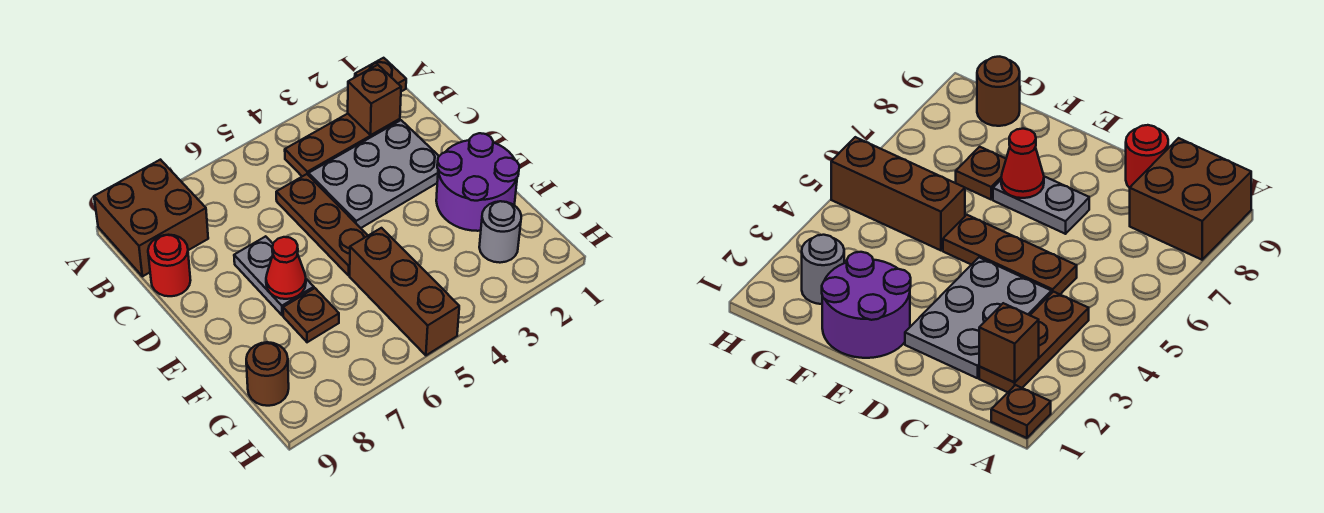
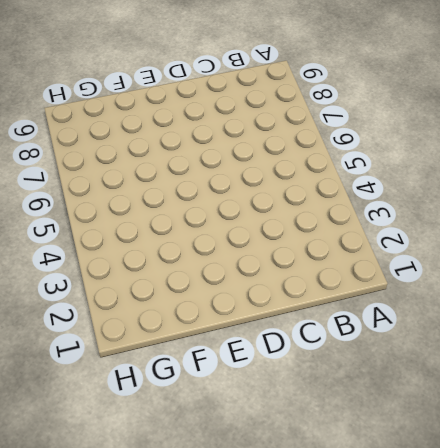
none -> brown plate A1 level 1
none -> brown brick A8:B9 level 1
none -> brown plate B2:B4 level 1

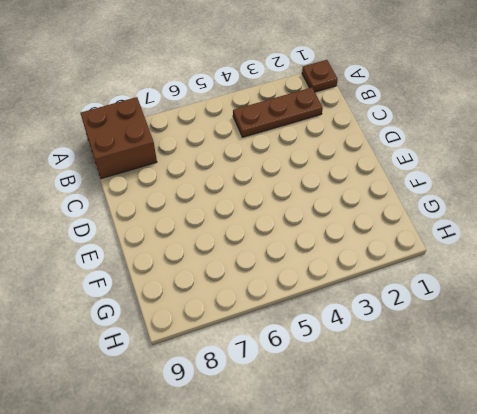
none -> grey plate C2:D4 level 1
none -> brown plate C5:E5 level 1
none -> red round brick C9 level 1

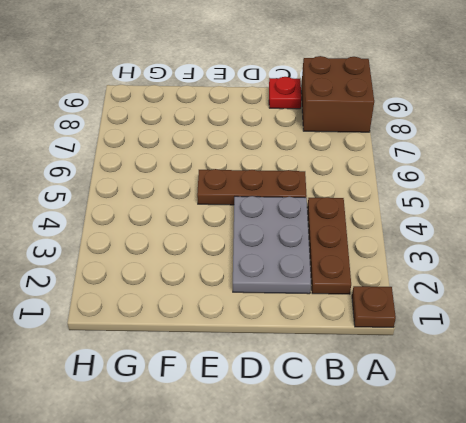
red plate C9 level 1 -> red round brick C9 level 1
none -> grey plate D7:E7 level 1
none -> purple round brick E1:F2 level 1
none -> brown brick F5:H5 level 1

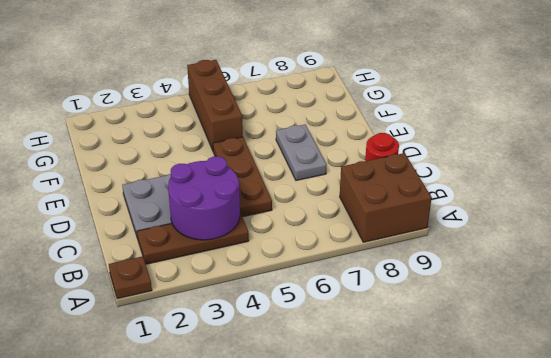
purple round brick B3:C4 level 2 -> purple round brick E1:F2 level 1
none -> brown plate F7 level 1
none -> grey round brick G2 level 1
none -> brown round brick G9 level 1

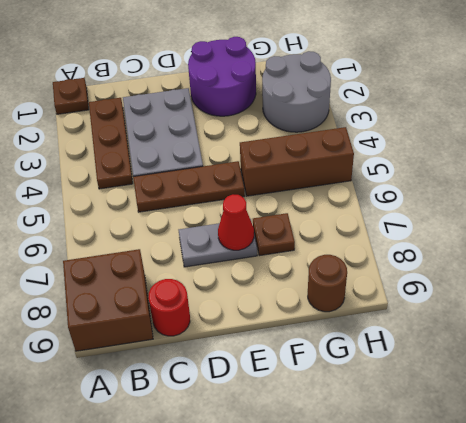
grey round brick G2:H3 level 1 -> grey round brick G2 level 1
none -> brown brick B2 level 2

